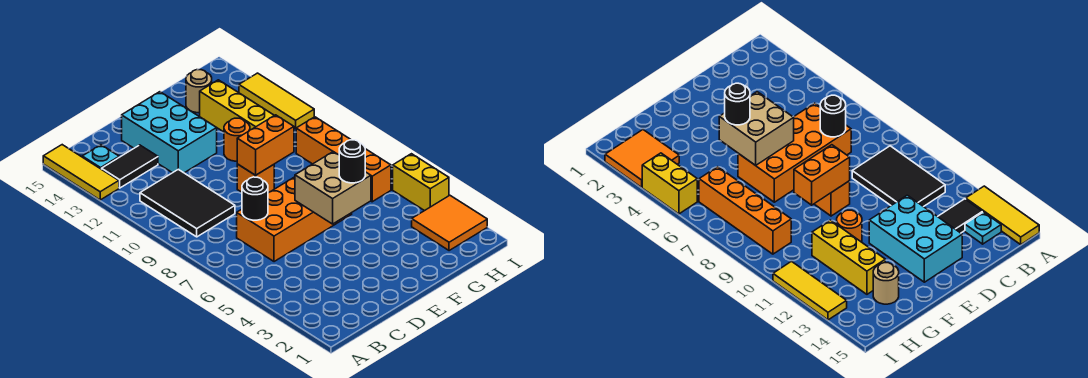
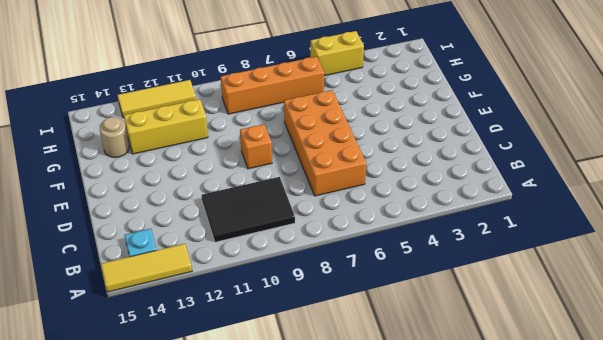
none -> black tile B13:C13 level 1
none -> cyan brick D12:E14 level 1
none -> orange round brick F11 level 1

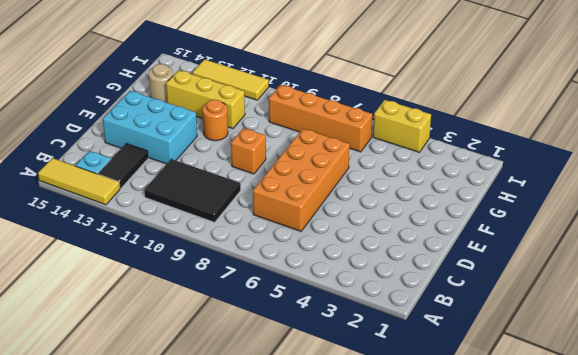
none -> orange tile H2:I3 level 1
none -> black round brick C7 level 2
none -> tan brick E5:F6 level 2

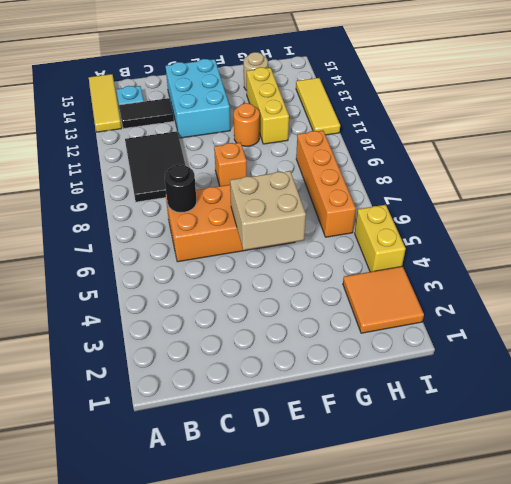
none -> orange brick E9:F9 level 2
none -> black round brick F5 level 3

